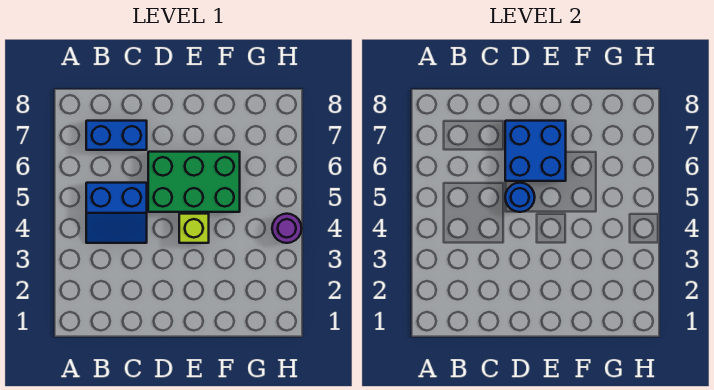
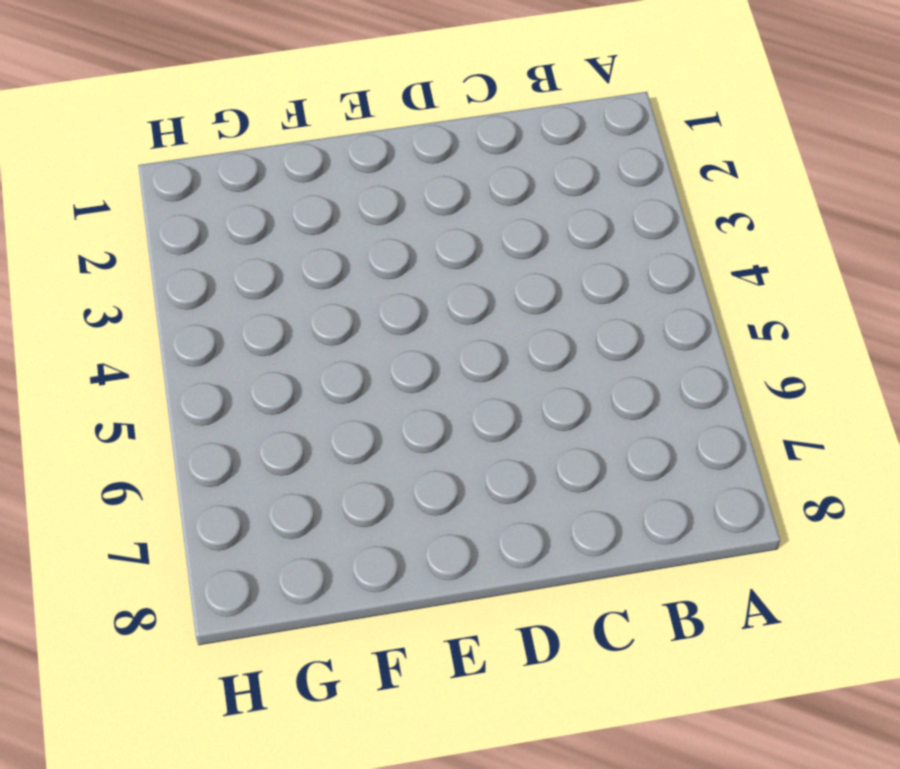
none -> blue slope B4:C5 level 1 top 5
none -> blue brick B7:C7 level 1

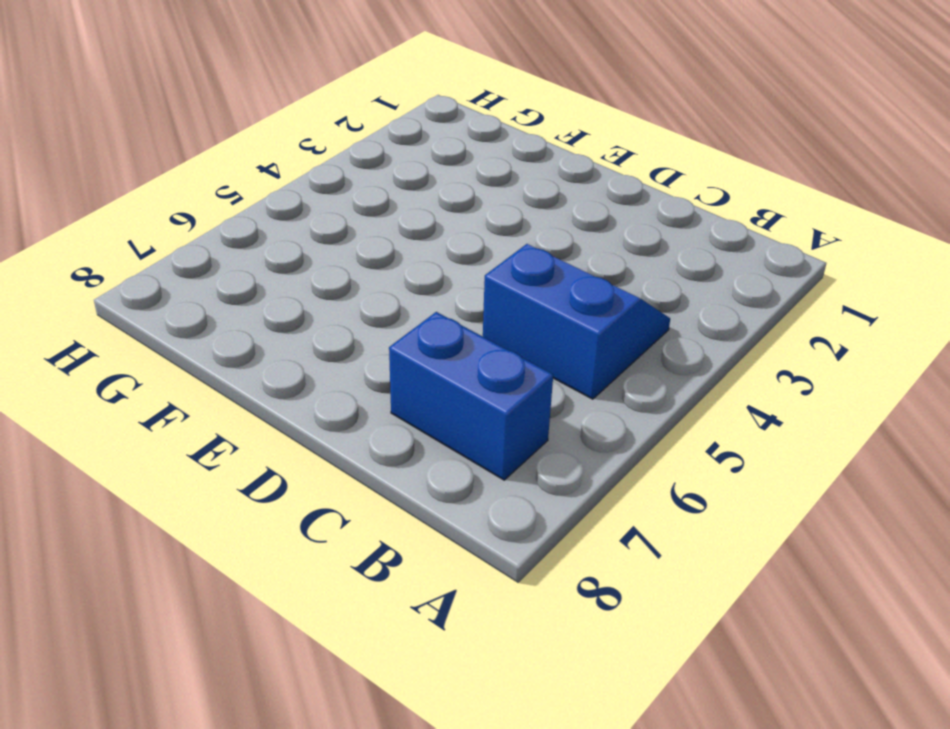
none -> green brick D5:F6 level 1
none -> lime brick E4 level 1

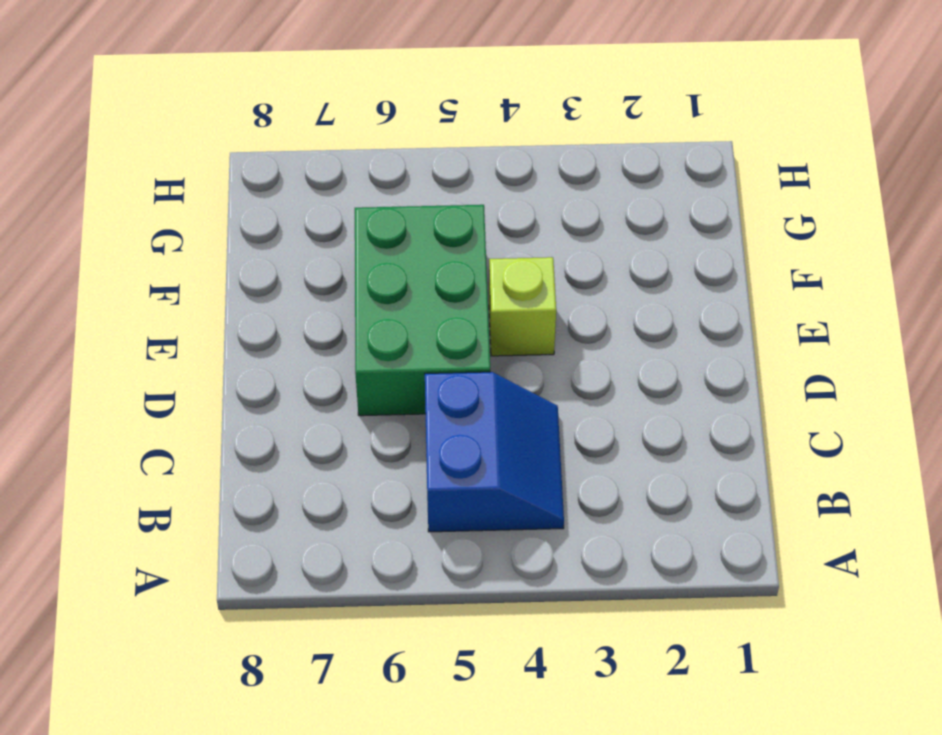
none -> blue brick B7:C7 level 1
none -> purple round brick H4 level 1

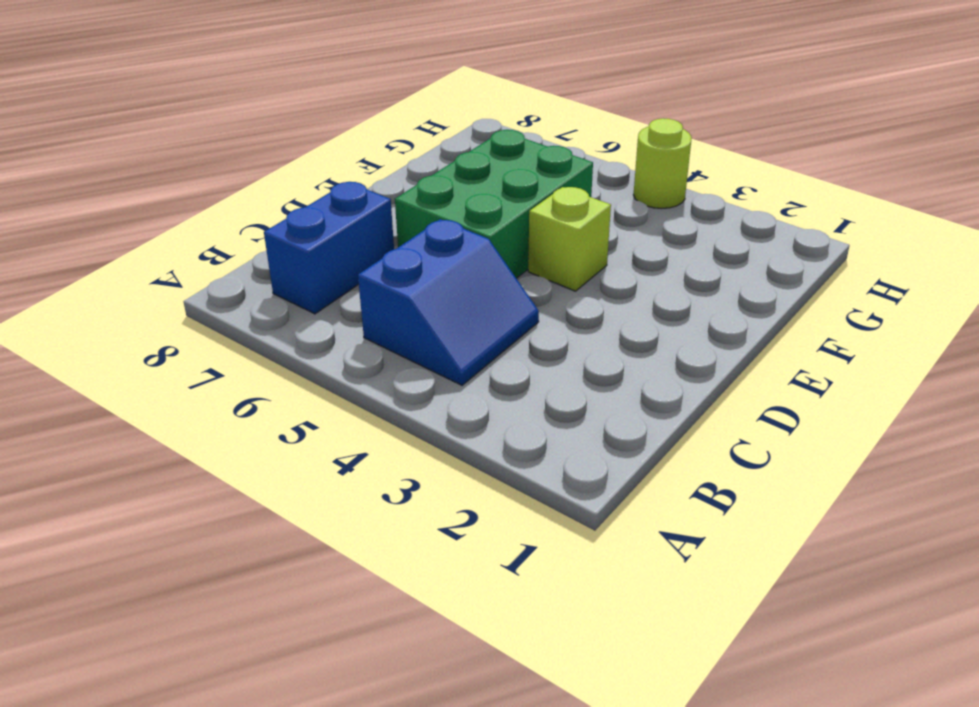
lime round brick H4 level 1 -> purple round brick H4 level 1
none -> blue round brick D5 level 2
none -> blue brick D6:E7 level 2

